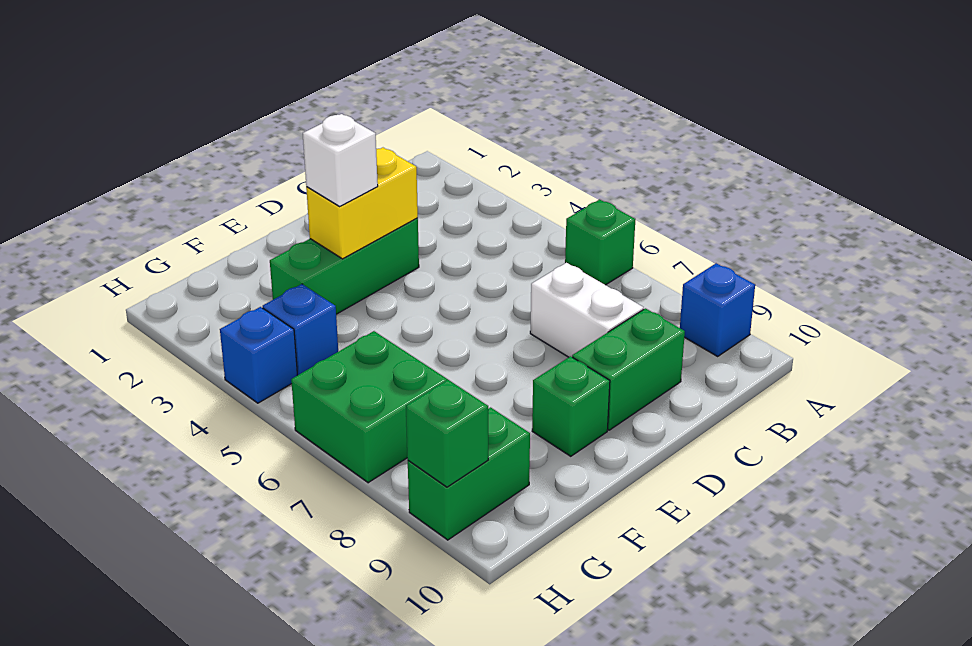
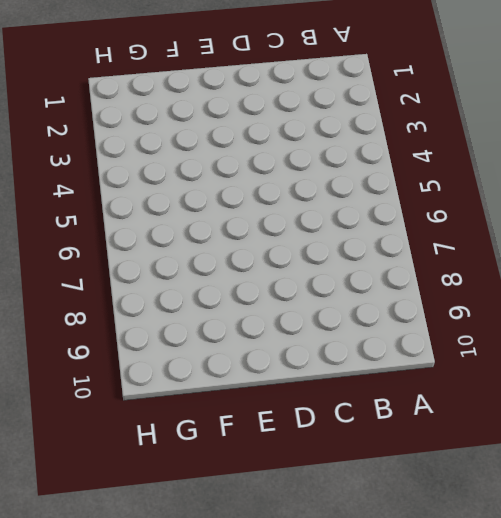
none -> green brick A6 level 1
none -> blue brick A9 level 1
none -> white brick C7:C8 level 1

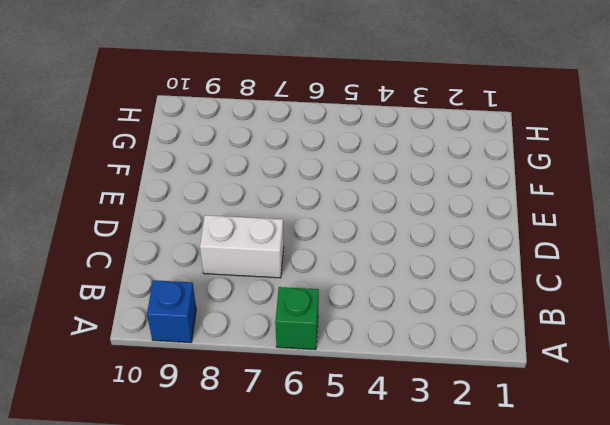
none -> green brick C9:D9 level 1
none -> green brick D3:F3 level 1
none -> green brick E9 level 1

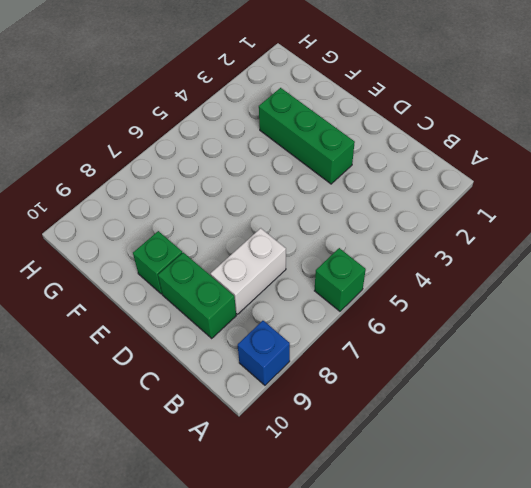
none -> blue brick G4 level 1
none -> green brick G6:H7 level 1
none -> green brick G9:H9 level 1

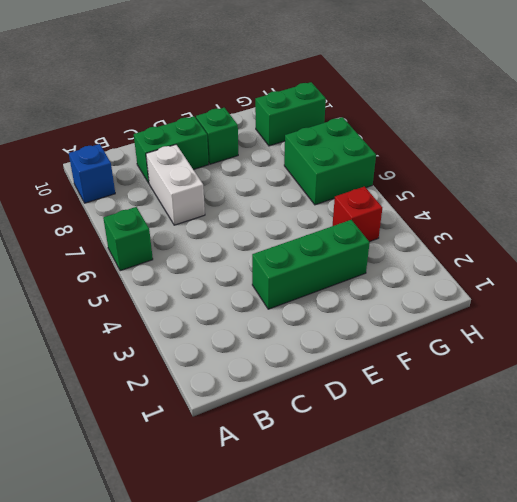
red brick G4 level 1 -> blue brick G4 level 1
none -> blue brick H4 level 1
none -> yellow brick D3:E3 level 2
none -> green brick H9 level 2

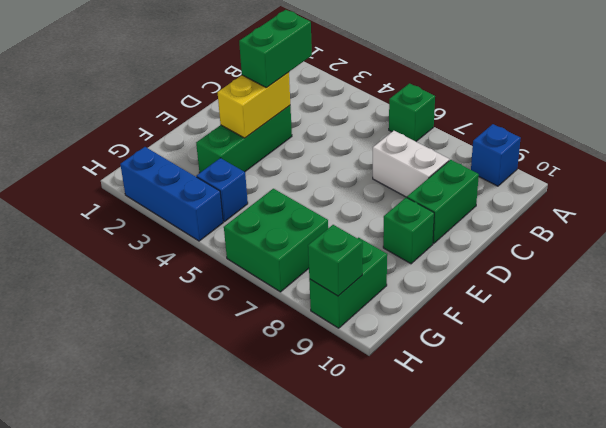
green brick C3:D3 level 3 -> none
blue brick H2:H4 level 1 -> blue brick H4 level 1
none -> white brick E3 level 3

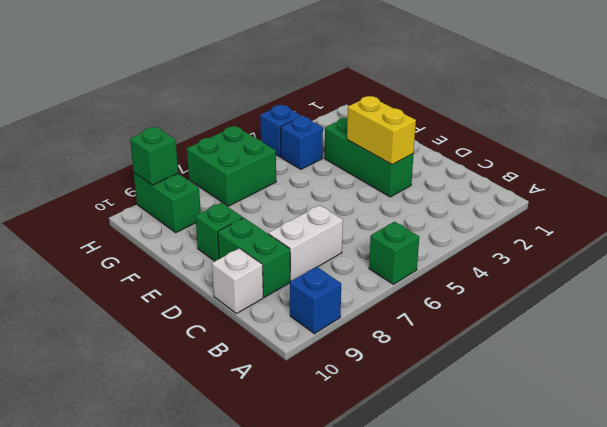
white brick C10 level 1 -> white brick E3 level 3

